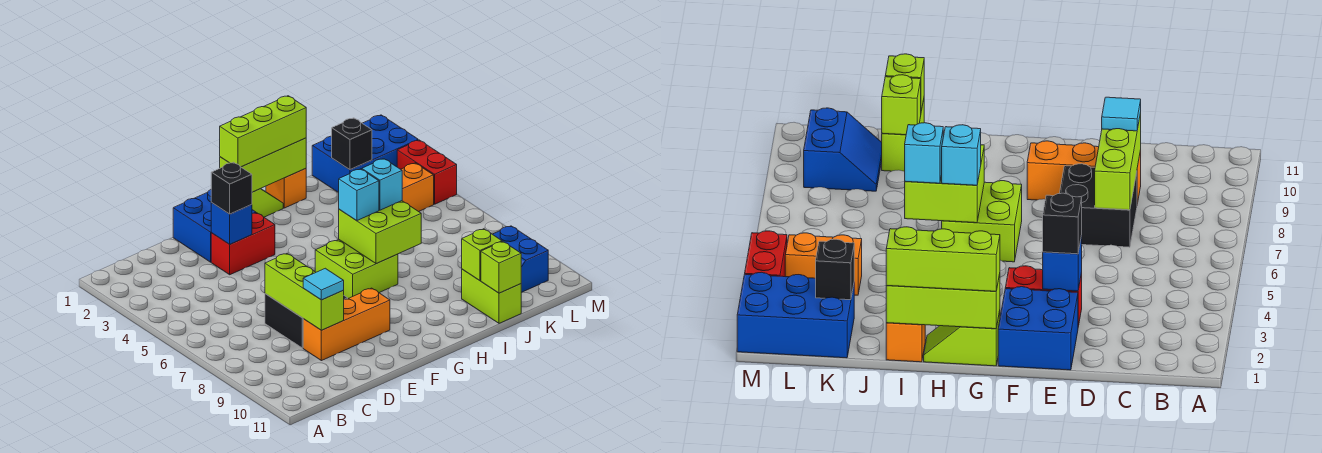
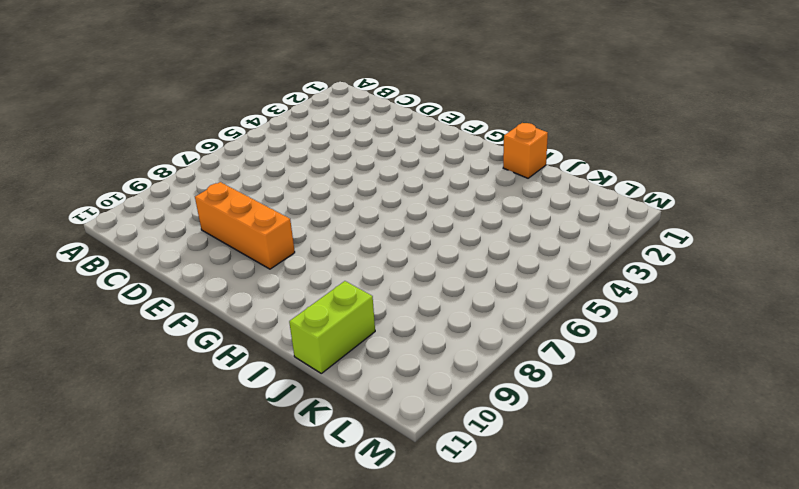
none -> black brick D7:E8 level 1
none -> blue brick E1:F2 level 1
none -> red brick E3:F3 level 1

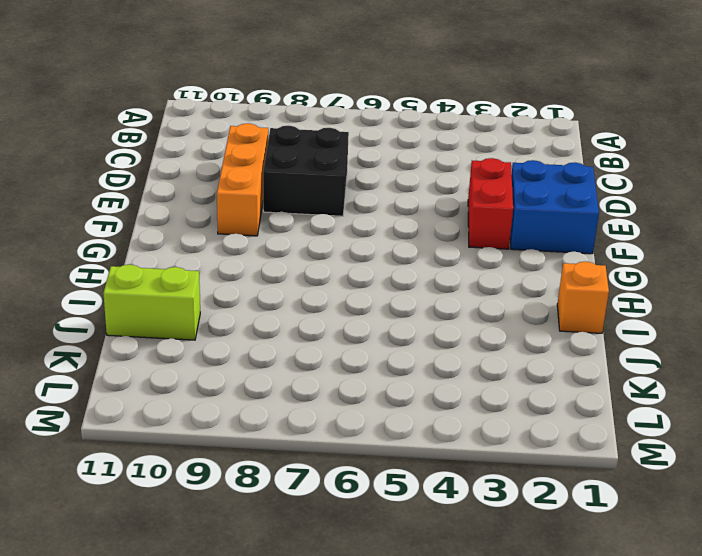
none -> lime slope G1:H1 level 1 top G
none -> lime brick G6:H7 level 1
none -> blue brick K1:M2 level 1

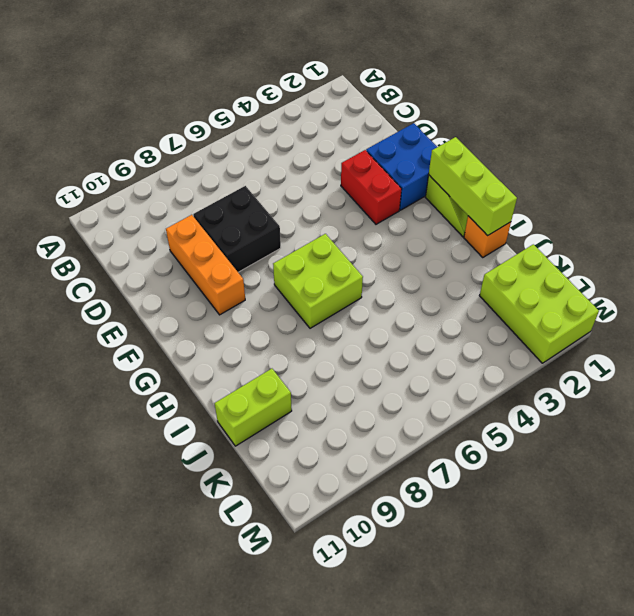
lime brick K1:M2 level 1 -> blue brick K1:M2 level 1
none -> orange brick K4:L4 level 1
none -> blue slope K9:L10 level 1 top L
none -> red brick M3:M4 level 1

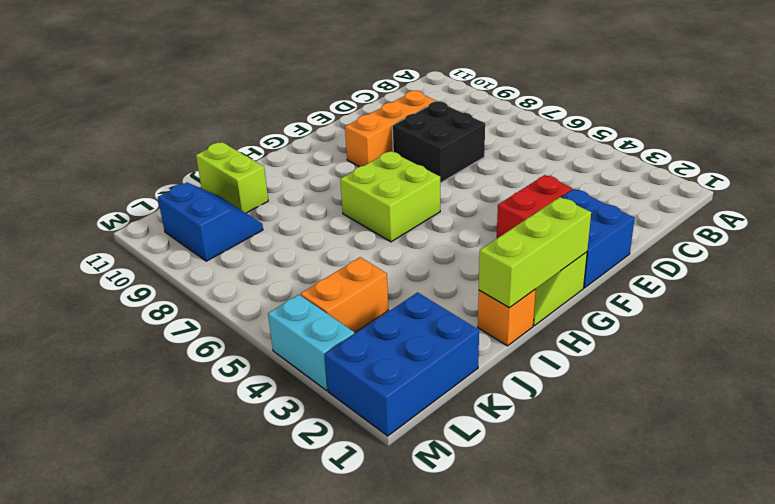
cyan brick M3:M4 level 1 -> red brick M3:M4 level 1
none -> lime brick D7:D9 level 2
none -> blue brick E3 level 2
none -> lime brick H6:I7 level 2

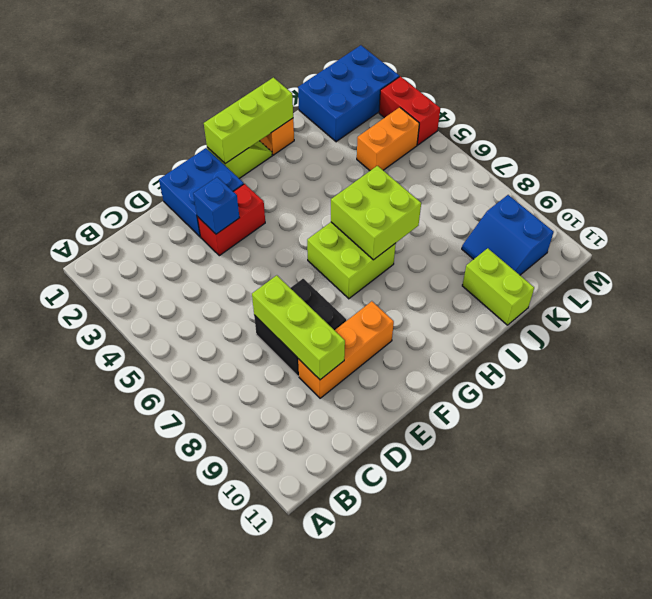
none -> lime brick J10 level 2
none -> lime brick J11 level 2
none -> black brick K2 level 2

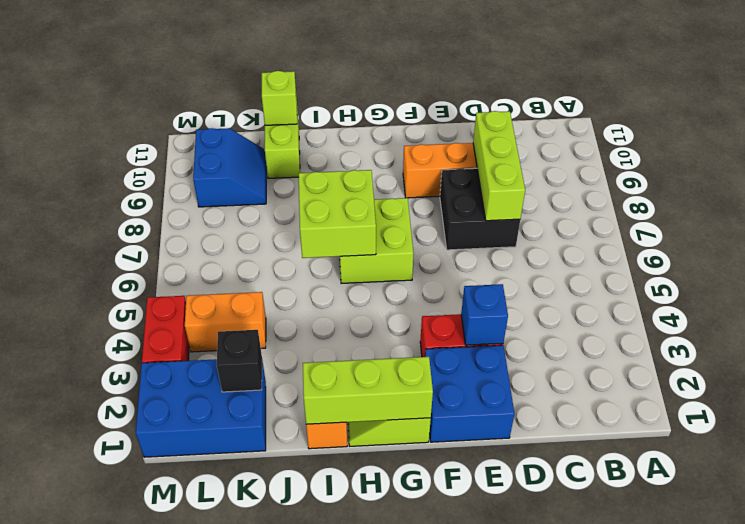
none -> lime brick J10 level 2
none -> cyan tile D9 level 3
none -> black brick E3 level 3

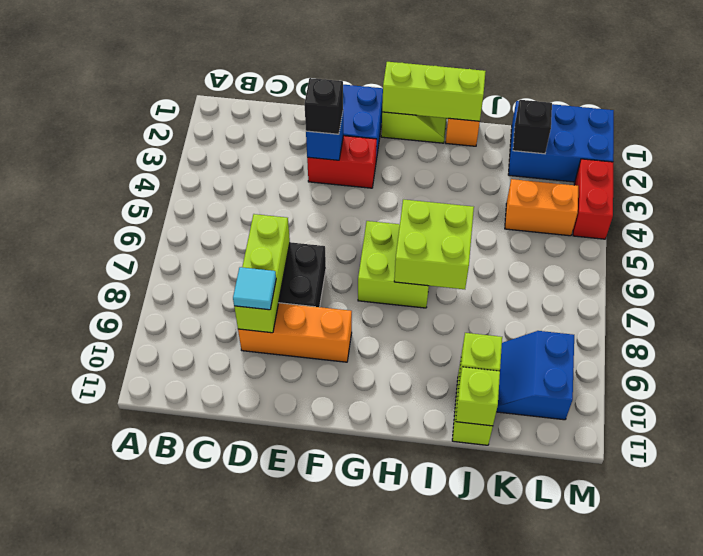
none -> lime brick G1:I1 level 3
none -> cyan brick H6 level 3
none -> cyan brick I6 level 3

